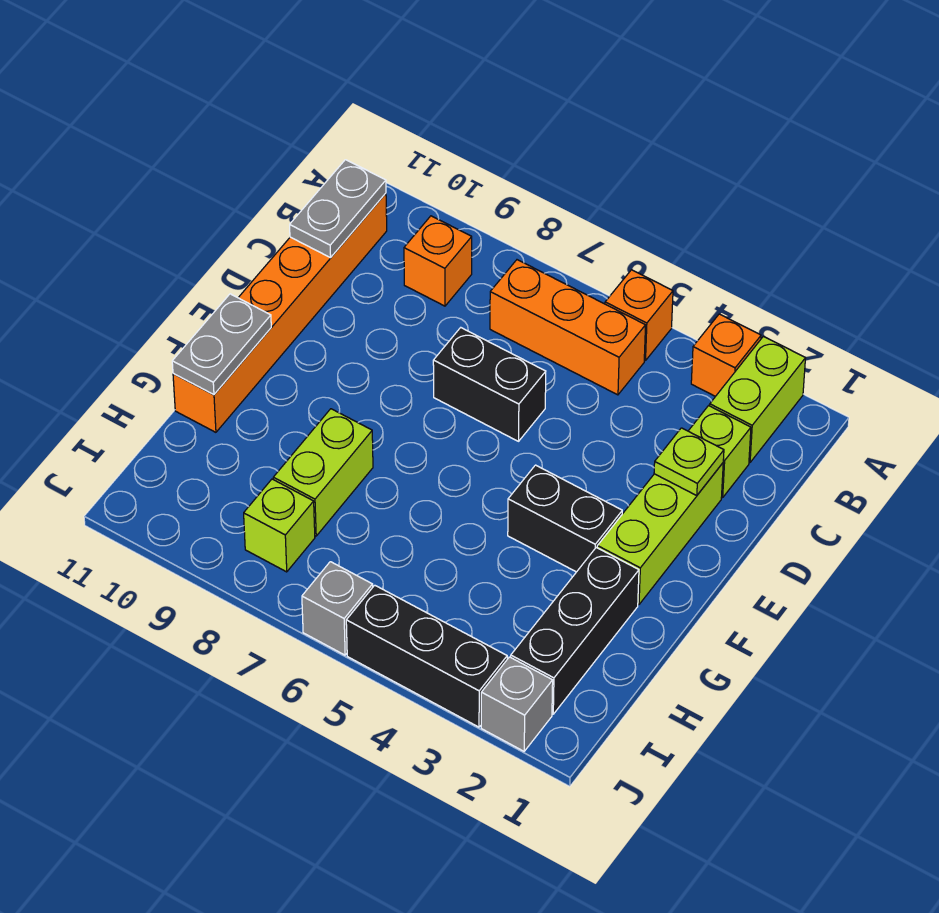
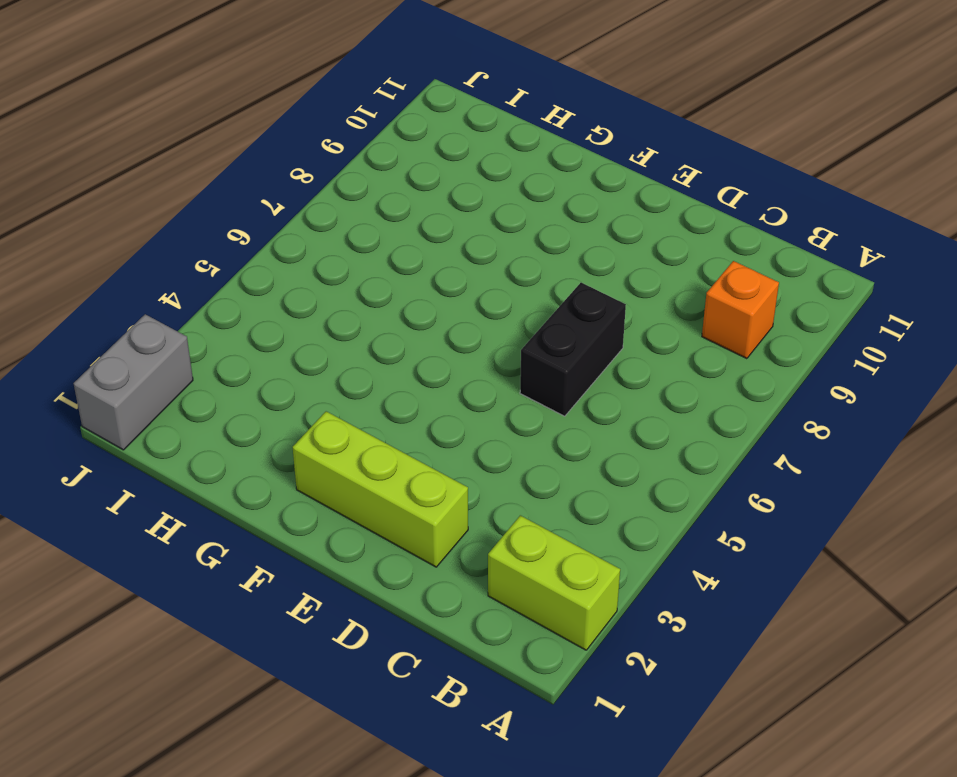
grey brick J1:J2 level 1 -> grey brick J2 level 1
none -> orange brick A3 level 1
none -> orange brick A5 level 1
none -> orange brick B5:B7 level 1

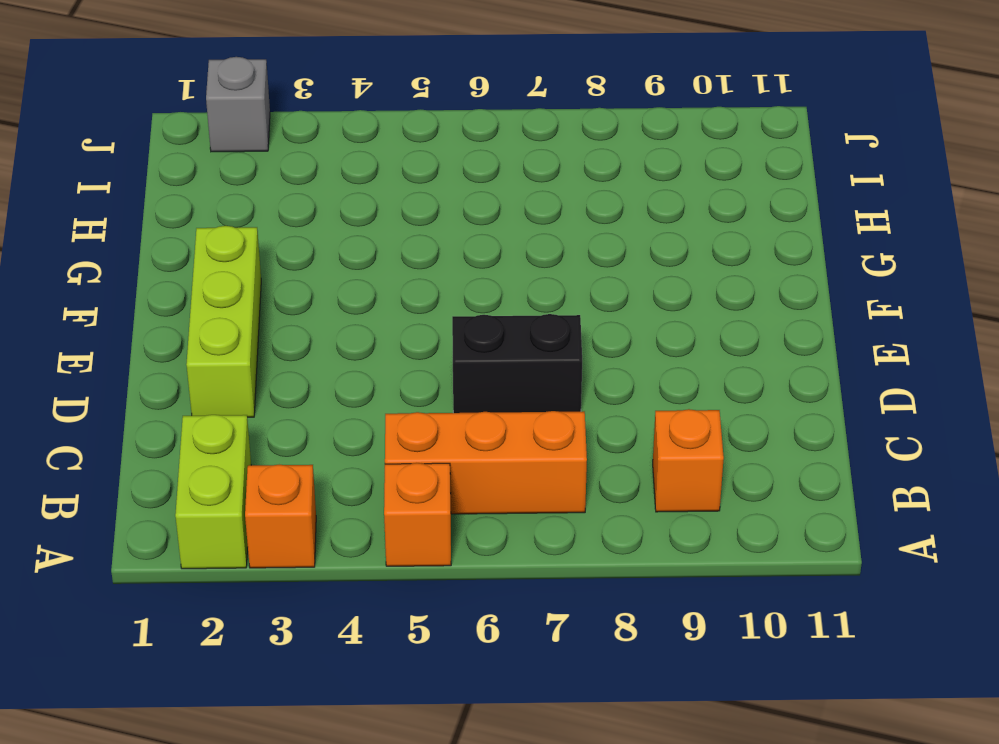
none -> orange brick B11:G11 level 1
none -> lime brick C2 level 1
none -> black brick F3:F4 level 1

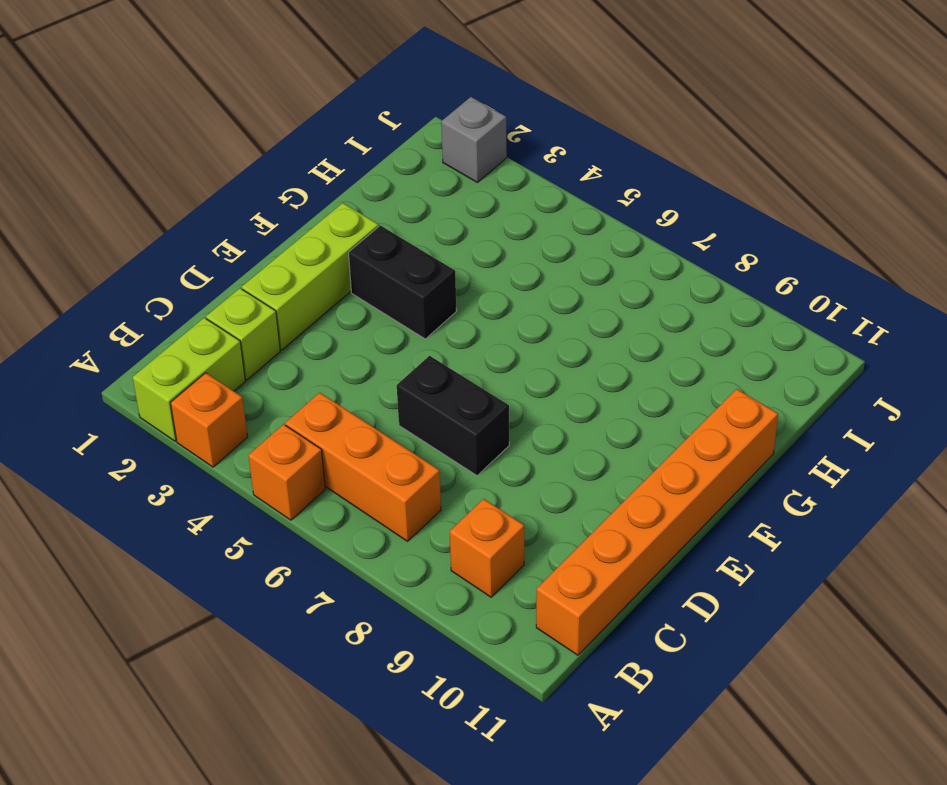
none -> black brick G2:I2 level 1
none -> lime brick G8:H8 level 1
none -> lime brick I8 level 1

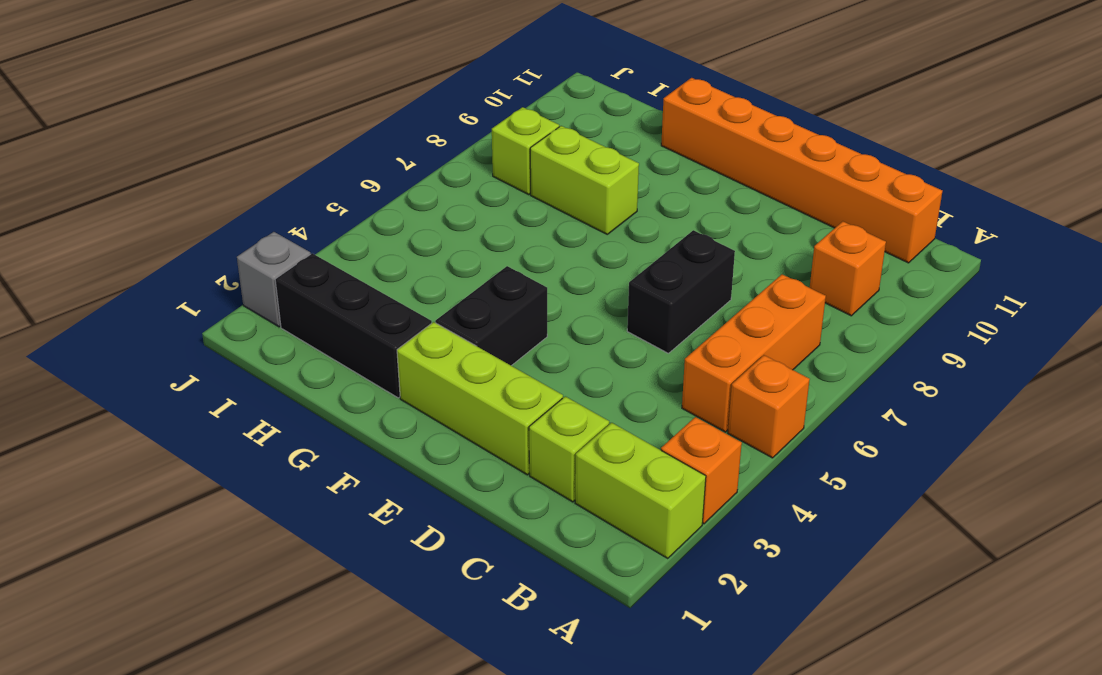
none -> black brick J3:J5 level 1
none -> grey brick J6 level 1
none -> grey plate B11:C11 level 2

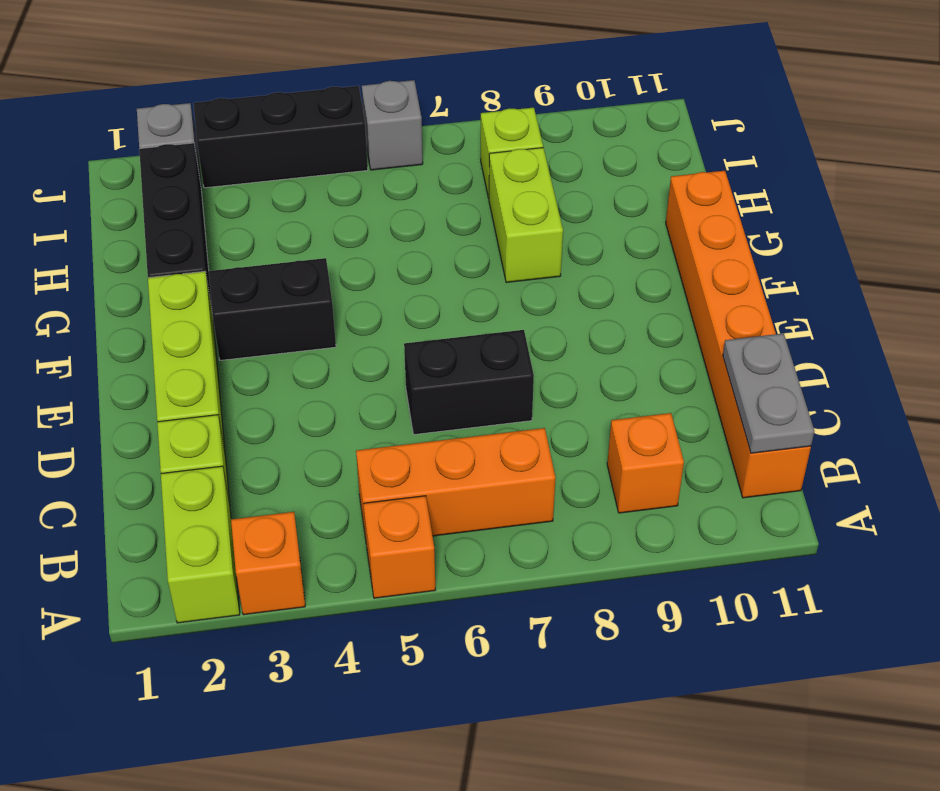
none -> lime plate D2 level 2
none -> grey plate F11:G11 level 2

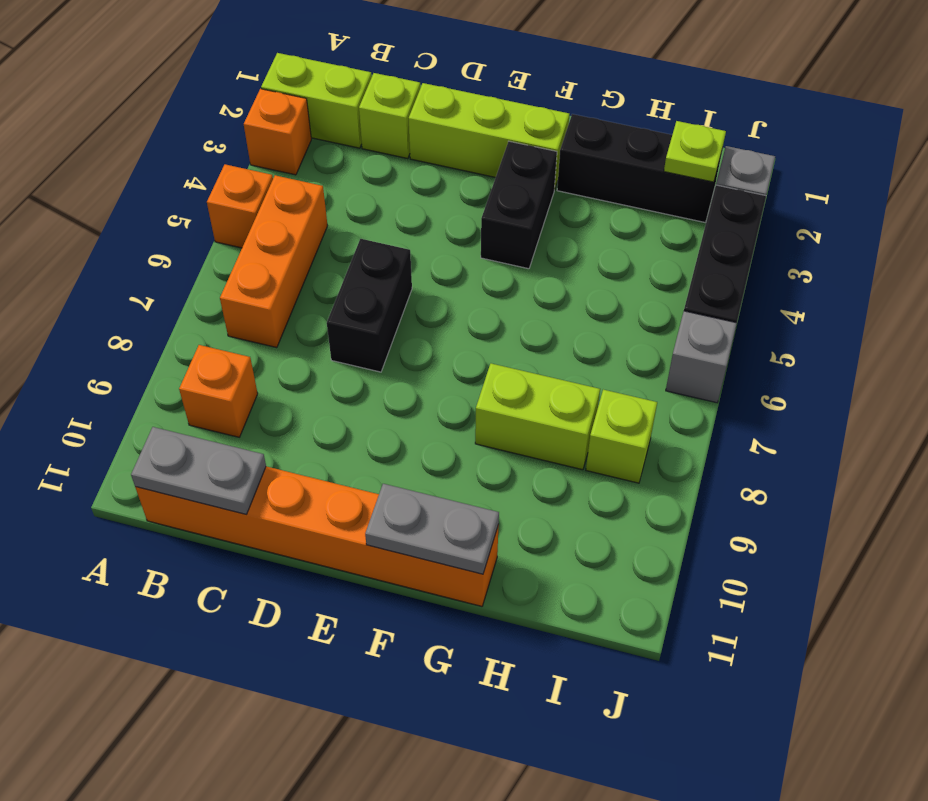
lime plate I2 level 2 -> lime plate D2 level 2

